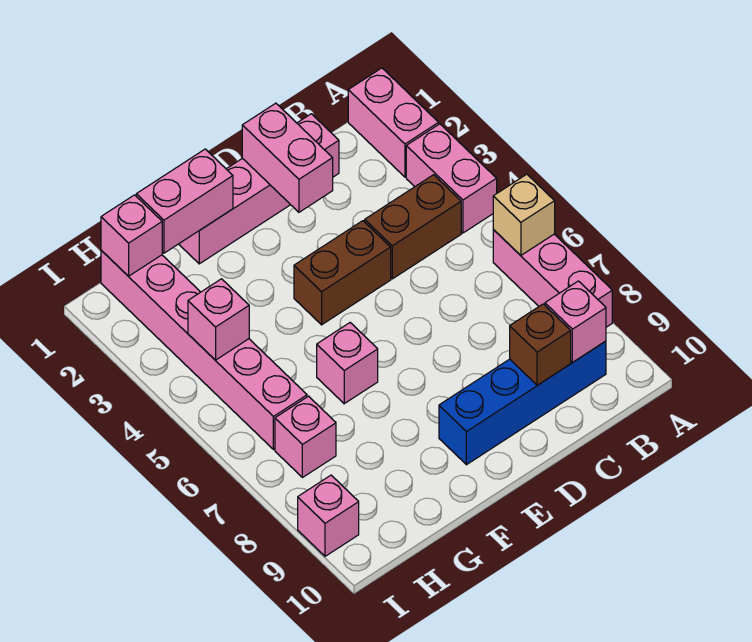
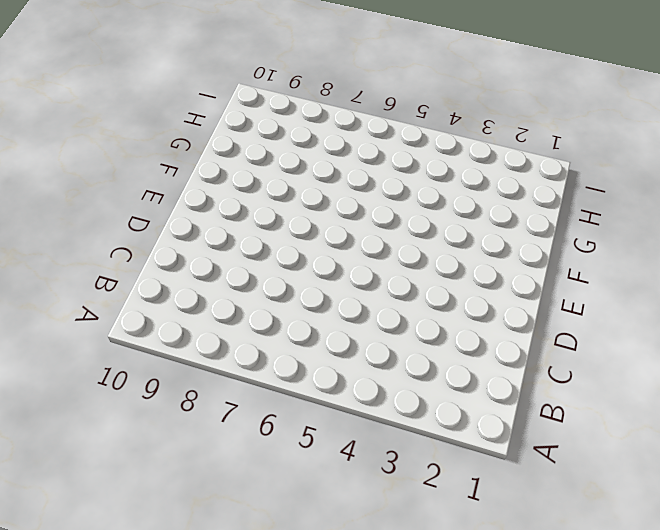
none -> pink brick A1:A2 level 1
none -> pink brick A3:A4 level 1
none -> pink brick A6:A8 level 1

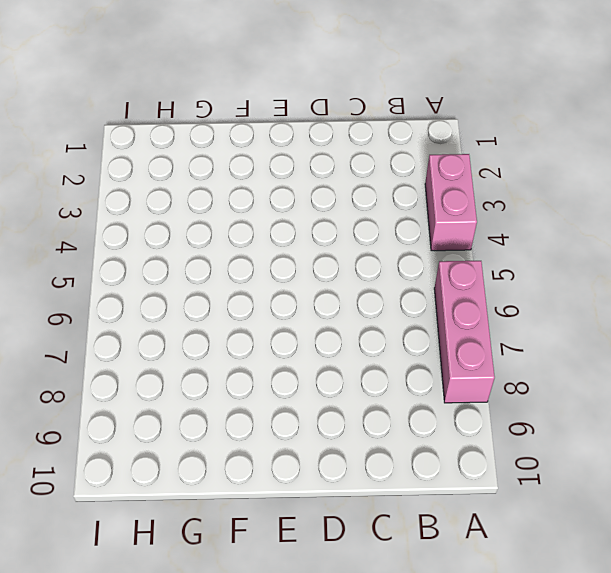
none -> pink brick A1:A2 level 1
none -> brown brick B4:C4 level 1
none -> blue brick B9:E9 level 1

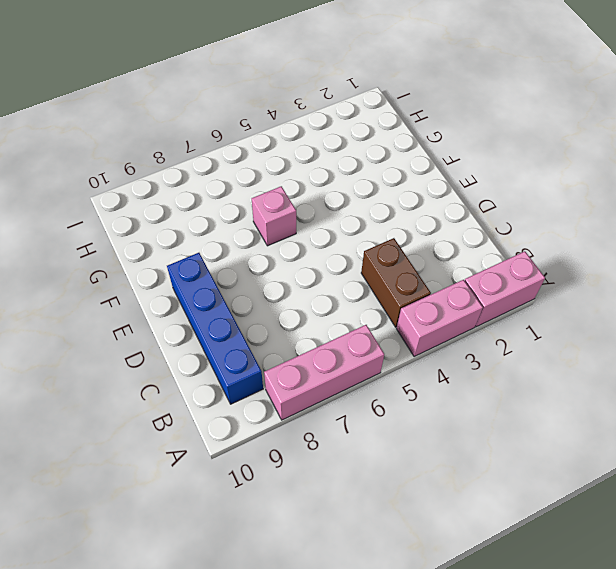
none -> pink brick C1:F1 level 1
none -> brown brick D4:E4 level 1
none -> pink brick H1:H6 level 1

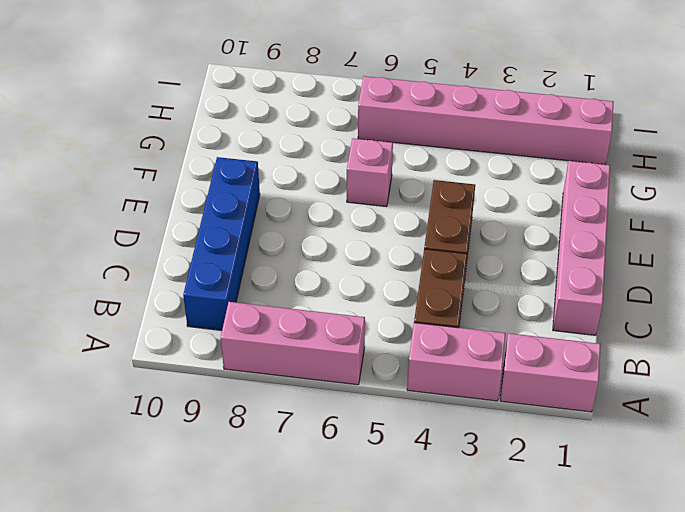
none -> pink brick H7 level 1
none -> pink brick I9 level 1
none -> tan brick A6 level 2

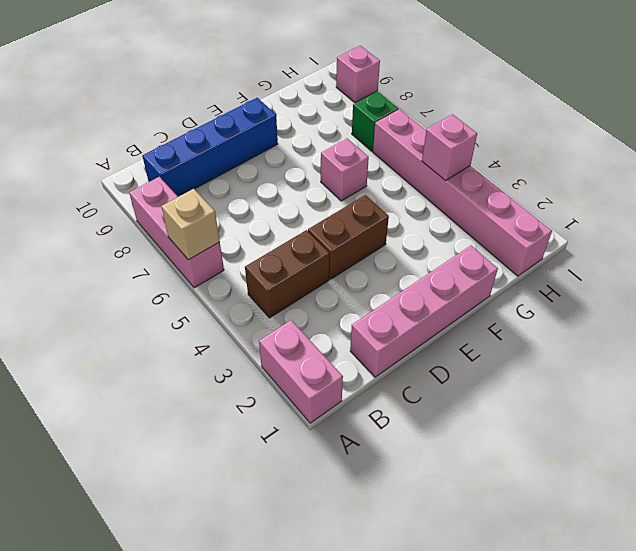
green brick H7 level 1 -> pink brick H7 level 1
none -> pink brick A3:A4 level 1
none -> pink brick B9 level 2
none -> brown brick C9 level 2

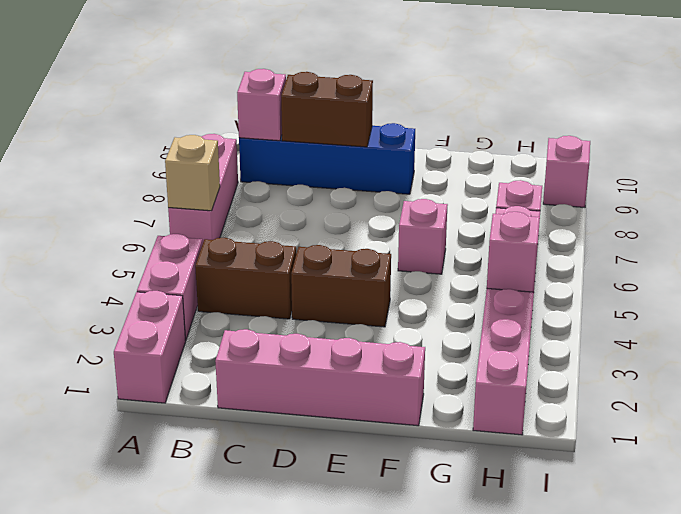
brown brick C9:D9 level 2 -> brown brick C9 level 2
none -> pink brick D1:D2 level 2
none -> pink brick F1:G1 level 2
none -> pink brick H1 level 2

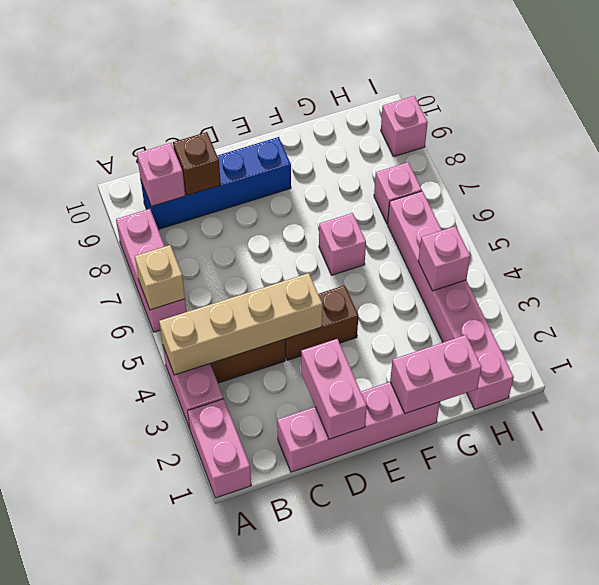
tan brick A4:D4 level 2 -> none
none -> pink brick H1 level 2

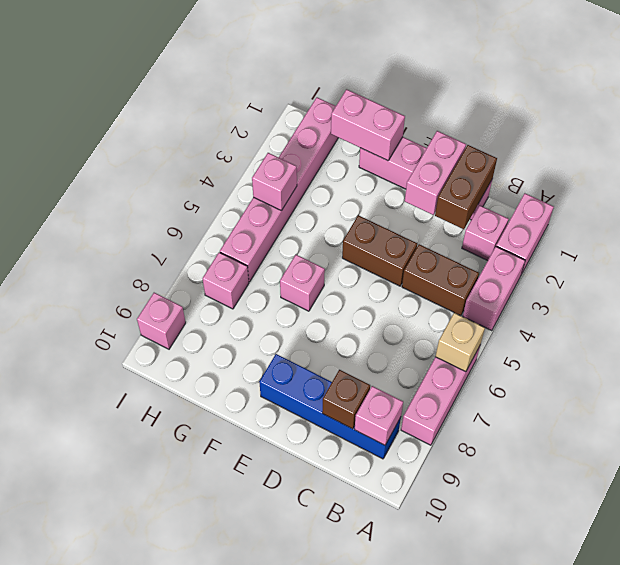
pink brick B2 level 1 -> pink brick H1 level 2
brown brick C1:C2 level 2 -> none

